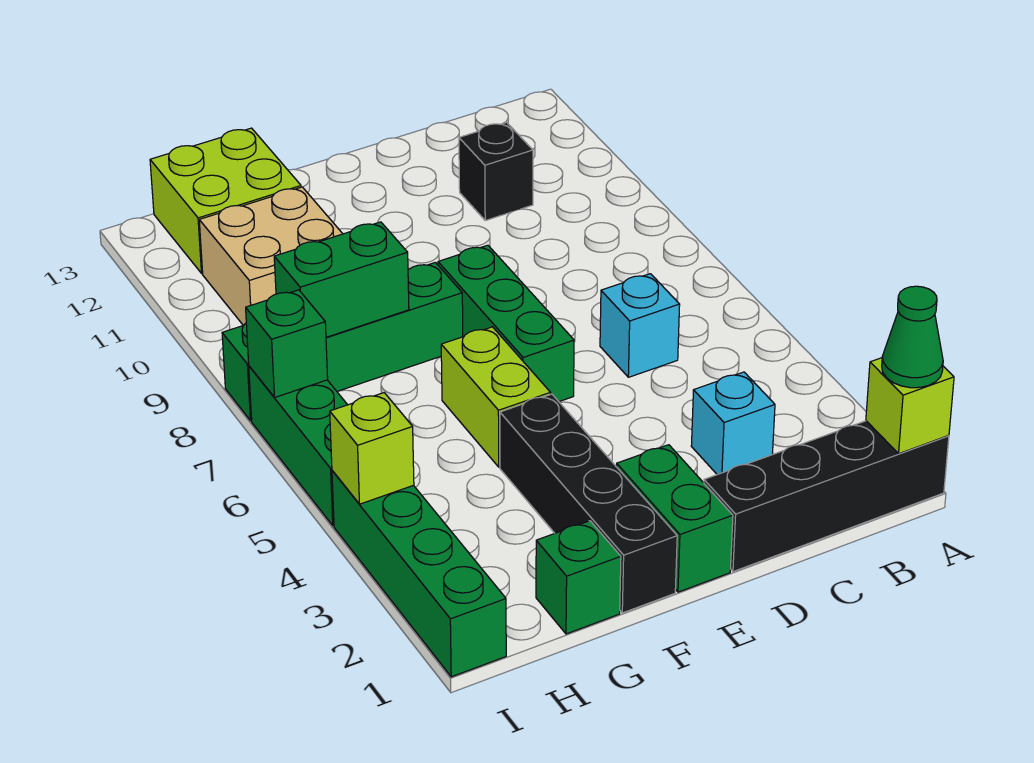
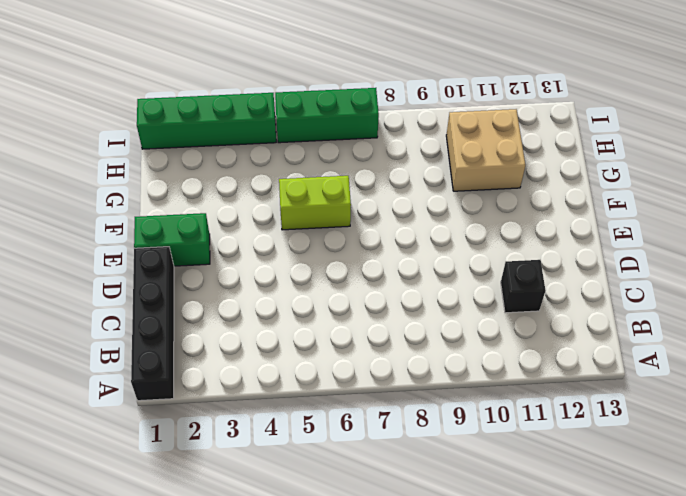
none -> cyan brick C3 level 1
none -> cyan brick C6 level 1
none -> green brick E6:E8 level 1

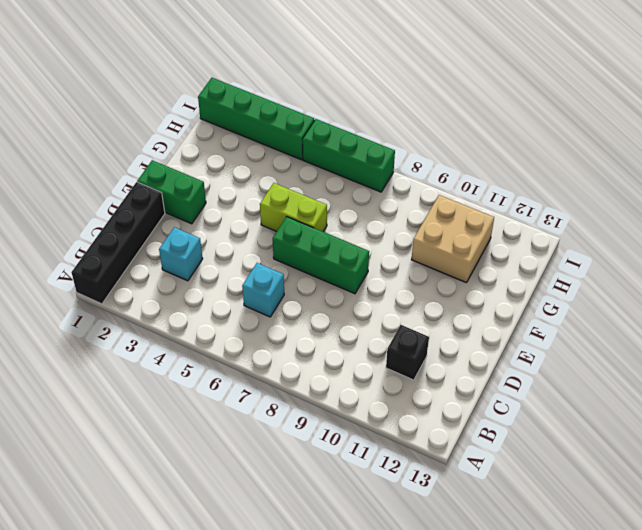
none -> black brick F1:F4 level 1
none -> green brick F8:I8 level 1
none -> green brick G1 level 1

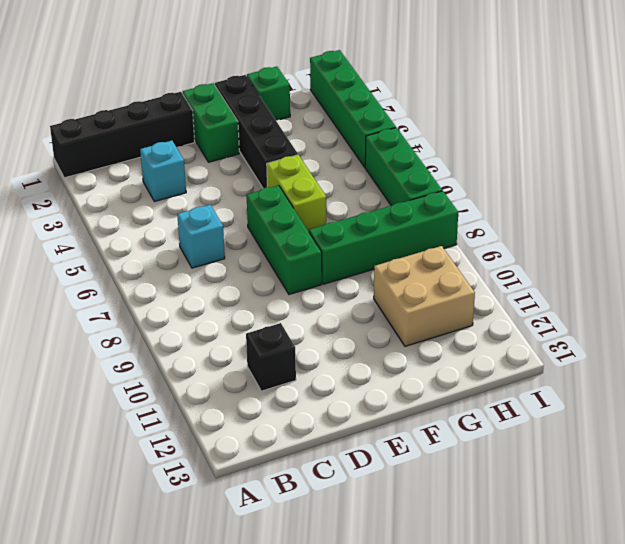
none -> lime brick G12:H13 level 1
none -> lime brick A1 level 2
none -> green brick G8:H8 level 2

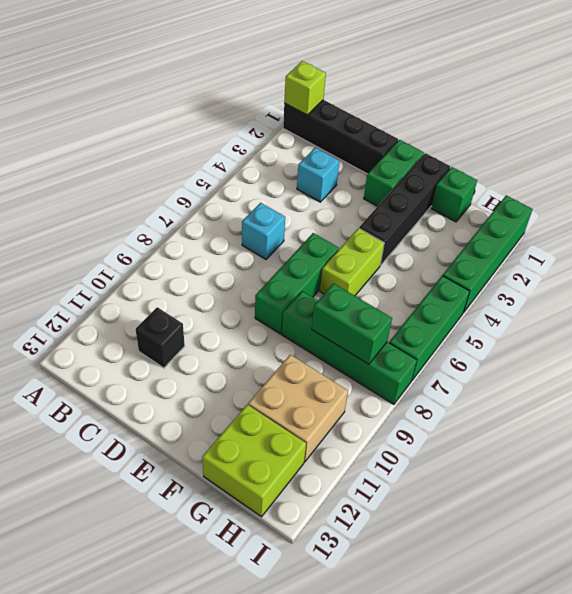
none -> lime brick I4 level 2
none -> green brick I7 level 2
none -> green cone A1 level 3

